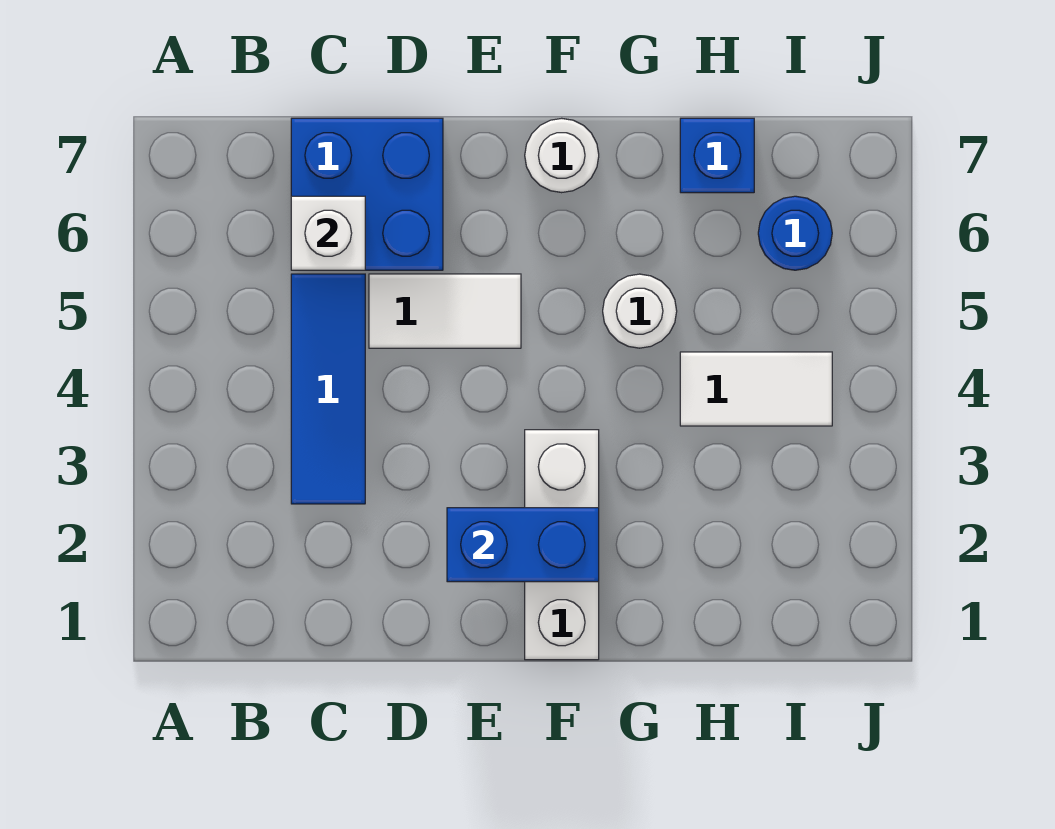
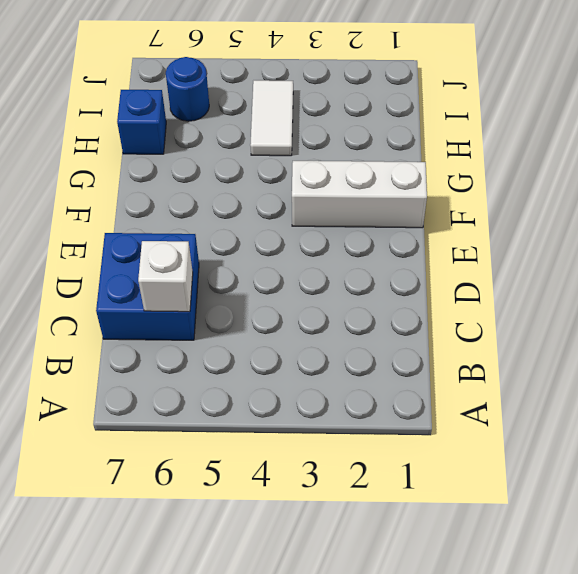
none -> blue tile C3:C5 level 1
none -> white tile D5:E5 level 1

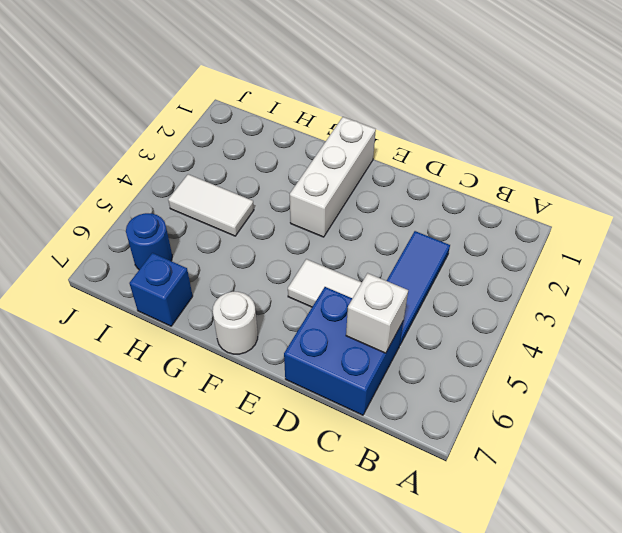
none -> white round brick G5 level 1
none -> blue brick E2:F2 level 2

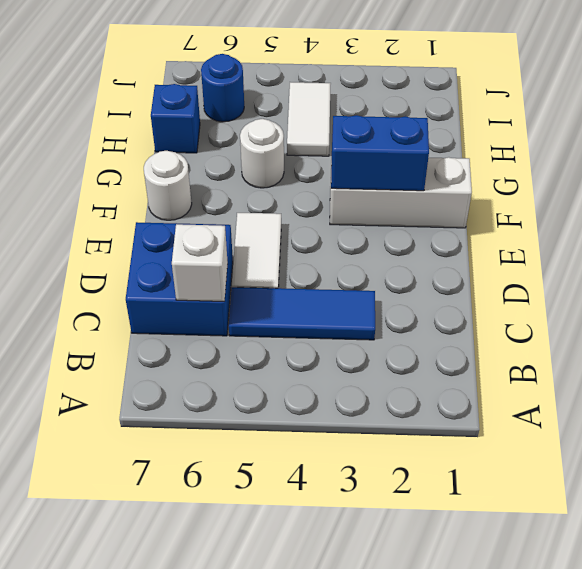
blue brick F2:F3 level 2 -> blue brick E2:F2 level 2

